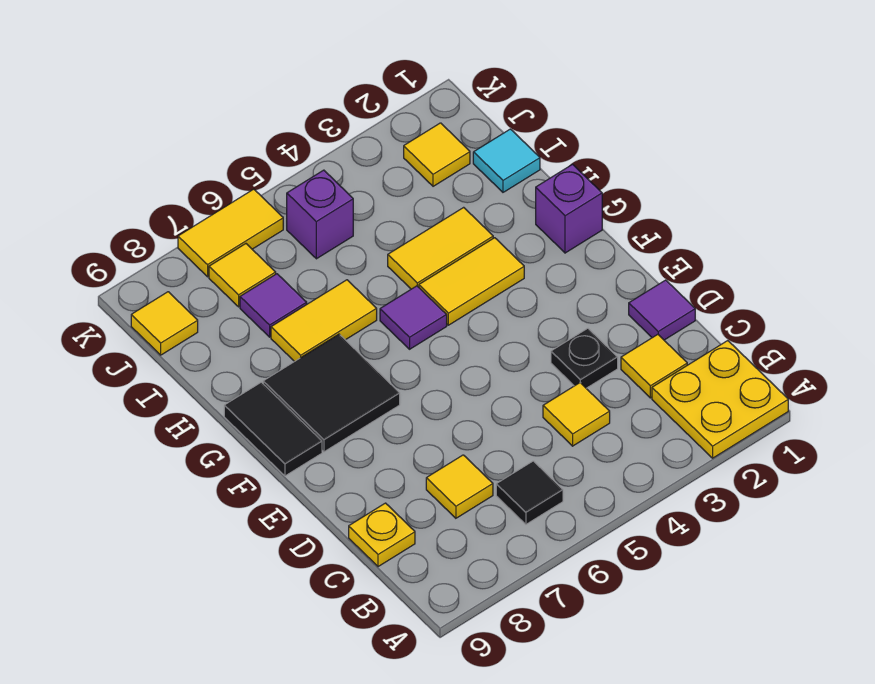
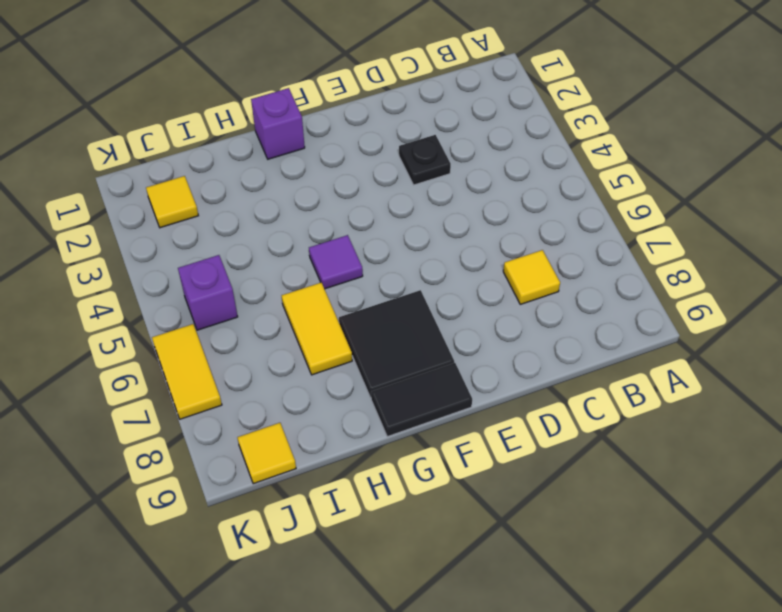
none -> yellow plate A1:B2 level 1
none -> black tile B6 level 1
none -> yellow tile C2 level 1

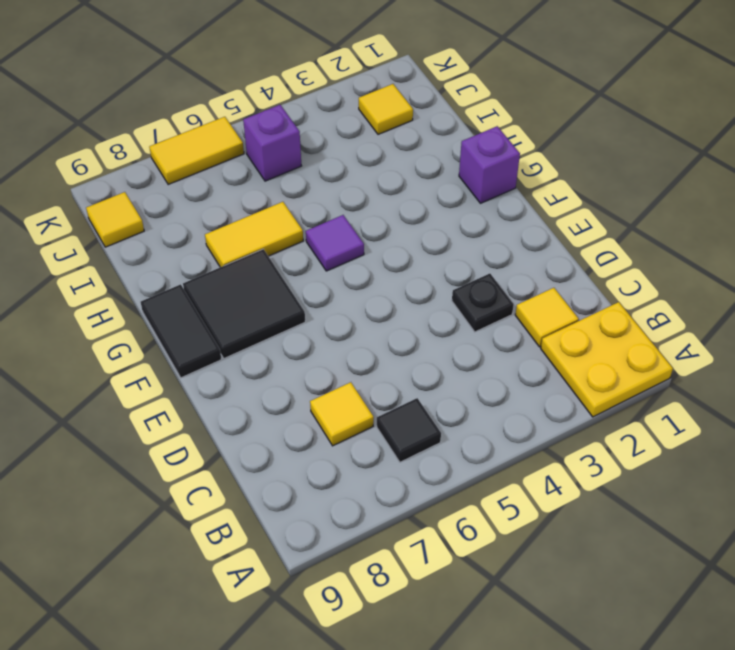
none -> yellow tile C4 level 1
none -> yellow plate C9 level 1
none -> purple tile D1 level 1

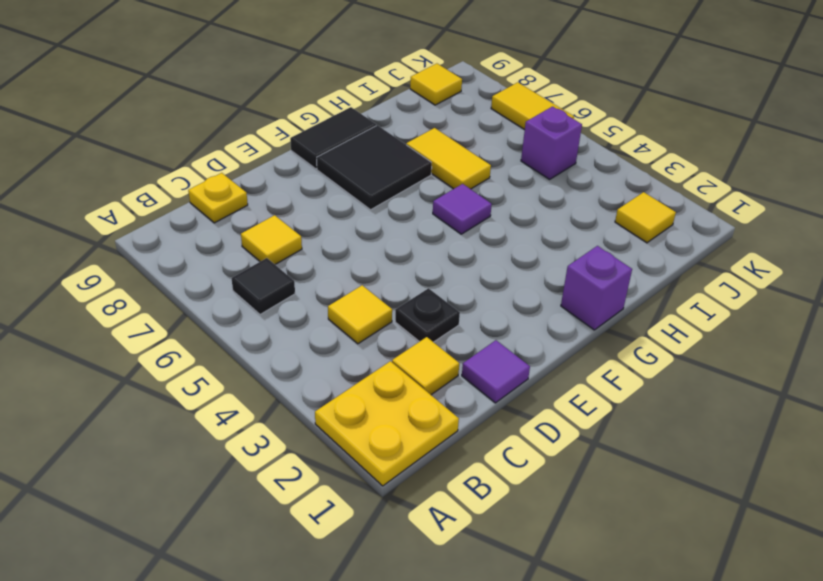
none -> yellow tile G3:G4 level 1
none -> yellow tile H3:H4 level 1
none -> cyan tile I1 level 1

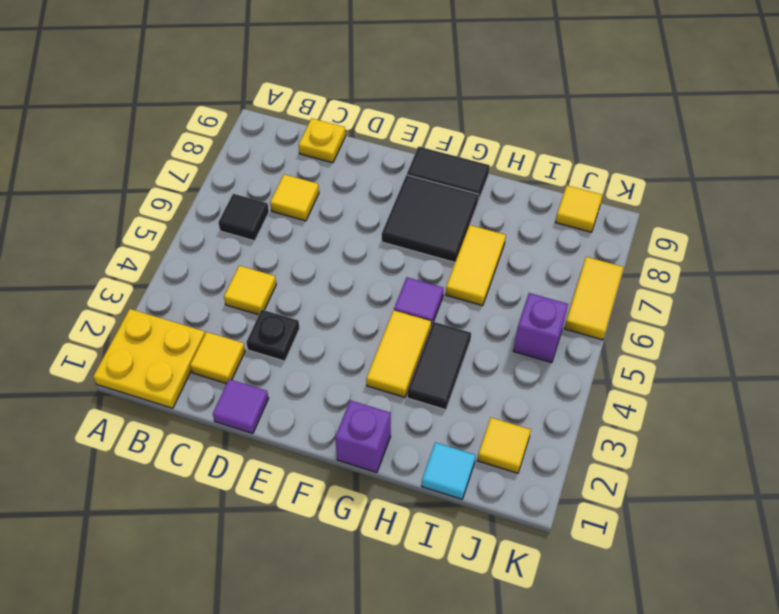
black tile H3:H4 level 1 -> yellow tile H3:H4 level 1
none -> purple tile I7 level 1
none -> yellow tile J7 level 1

